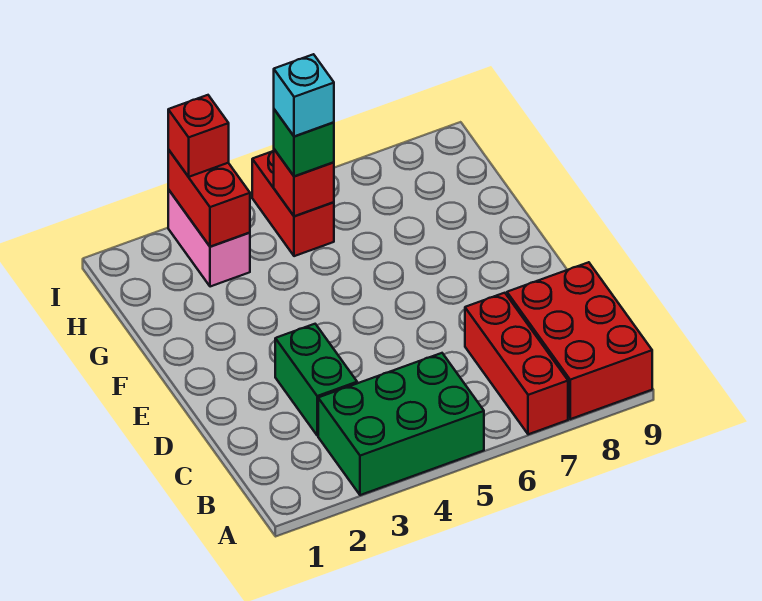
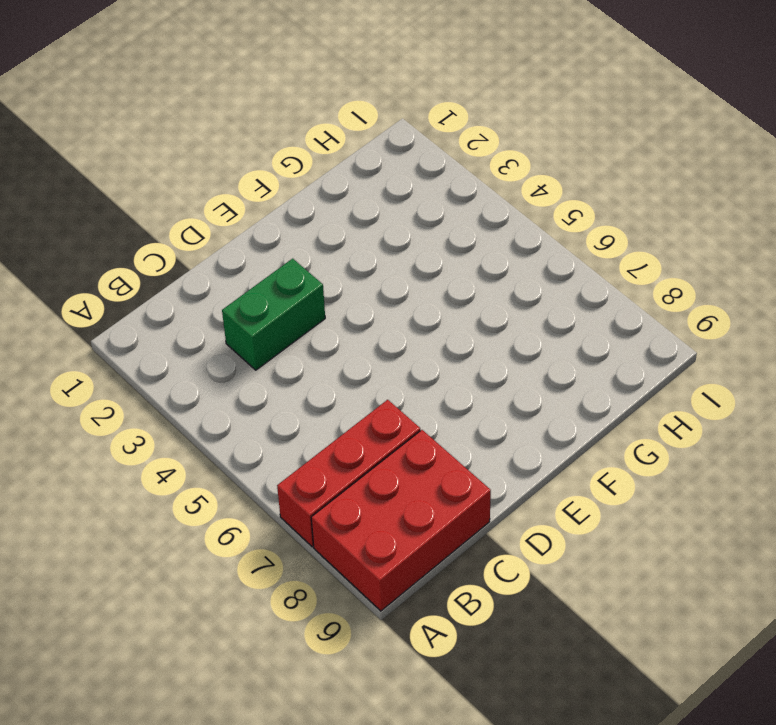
none -> green brick A3:B5 level 1
none -> pink brick H3:I3 level 1

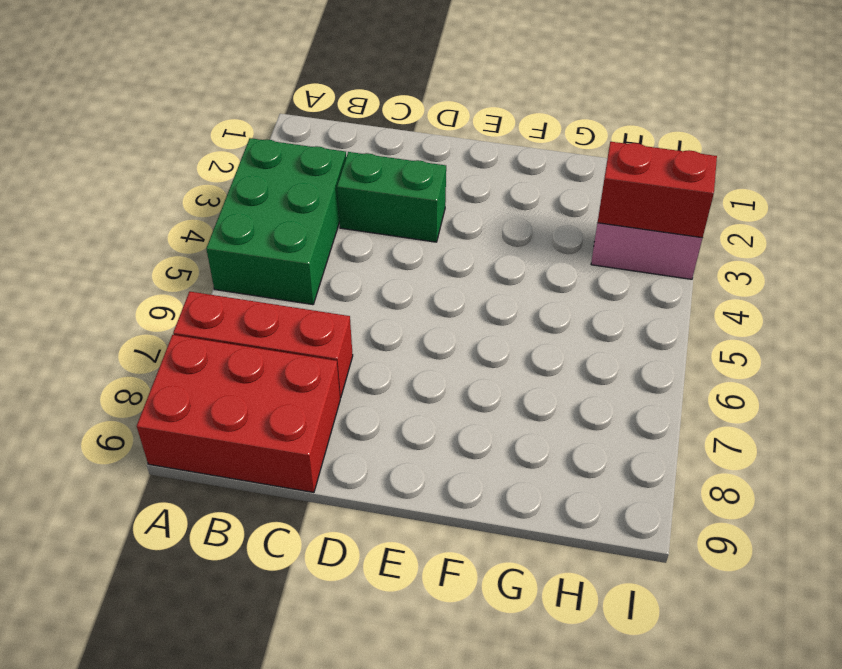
none -> red brick H5:I5 level 1
none -> red brick H5 level 2

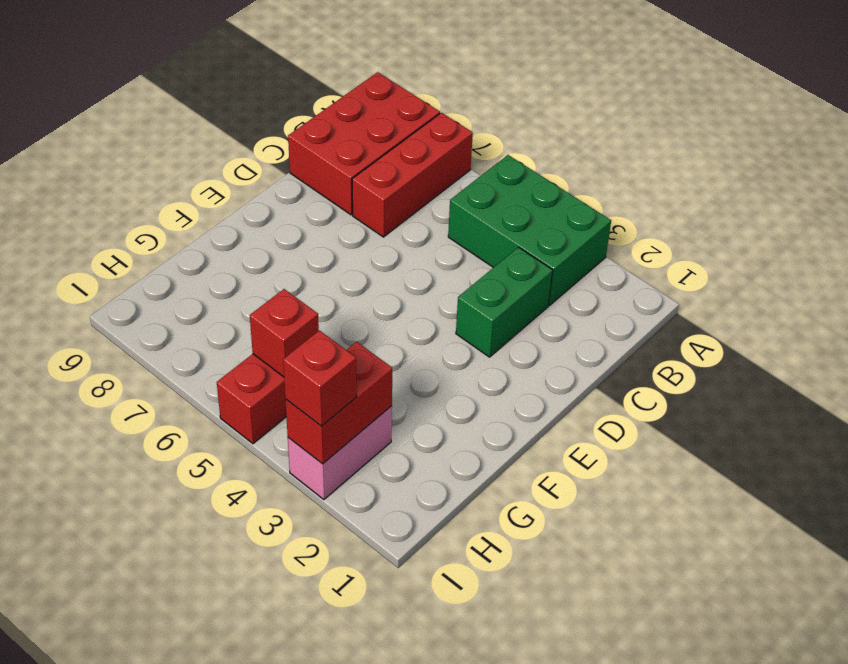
none -> green brick H5 level 3
none -> cyan brick H5 level 4

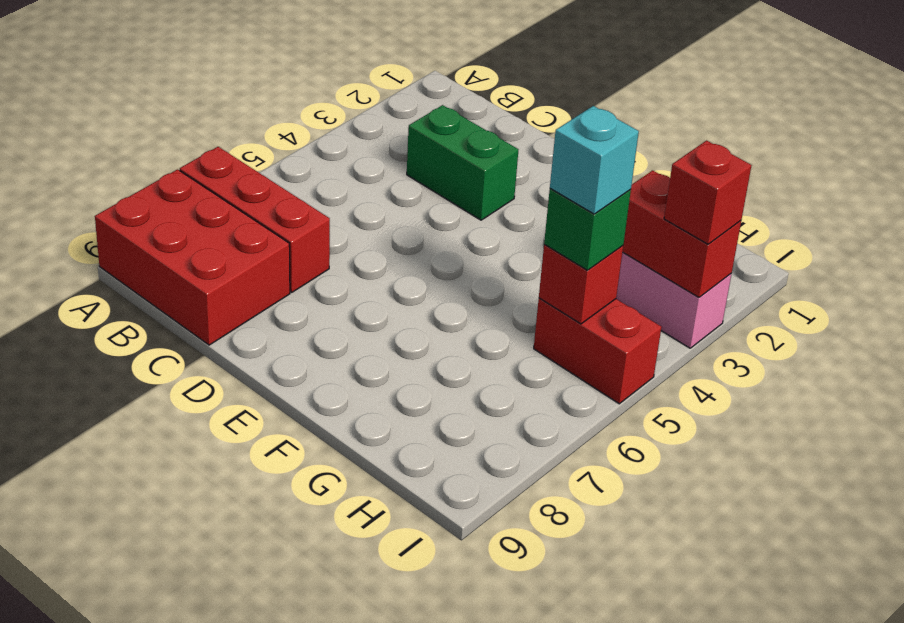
none -> green brick A3:B5 level 1

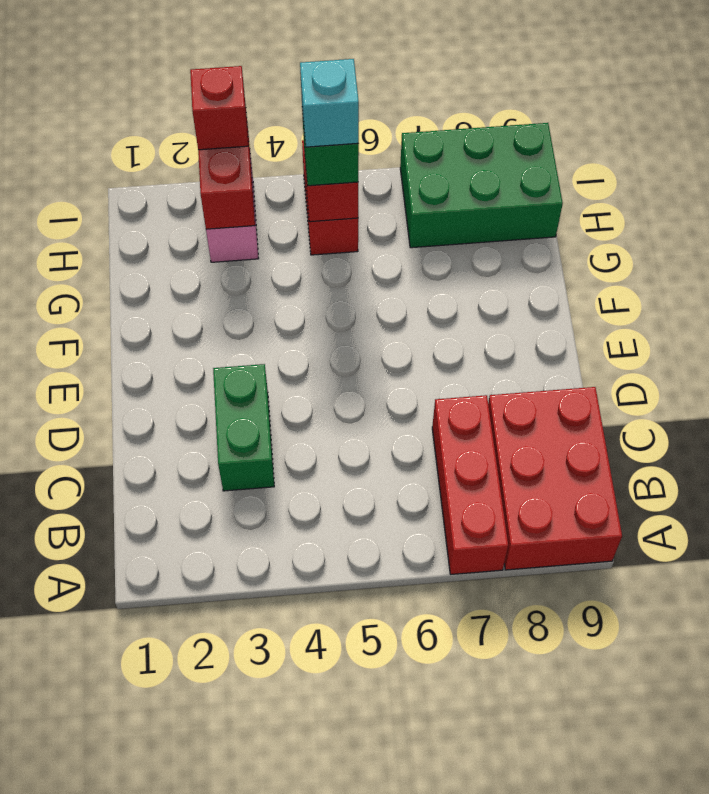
green brick H7:I9 level 1 -> green brick A3:B5 level 1

